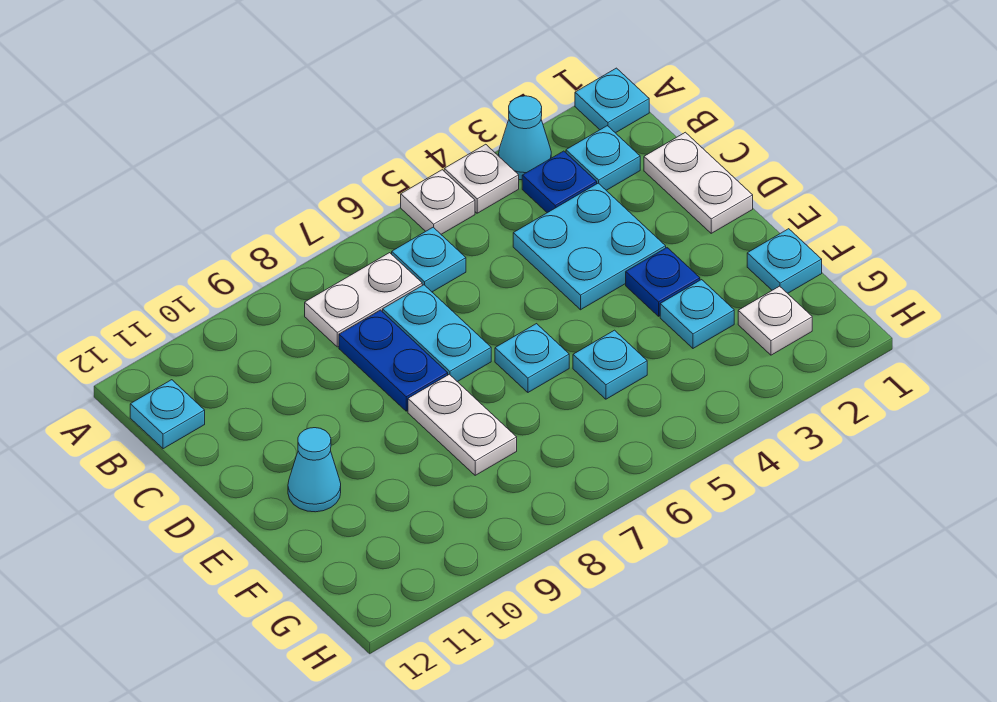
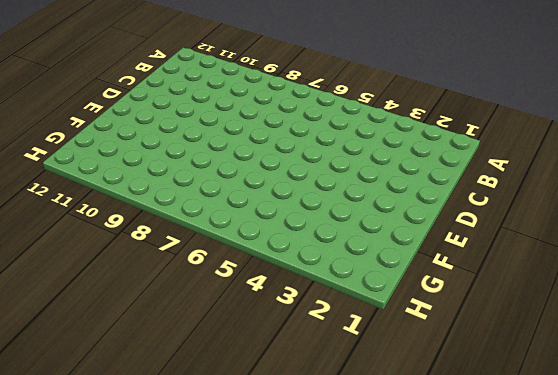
none -> cyan plate A1 level 1
none -> cyan cone A3 level 1
none -> white plate A4 level 1

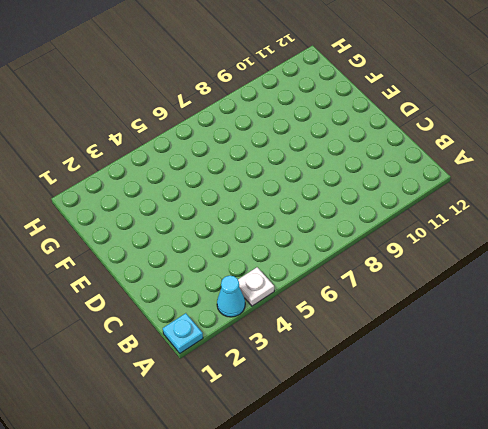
none -> white plate A5 level 1
none -> cyan plate B2 level 1
none -> blue plate B3 level 1

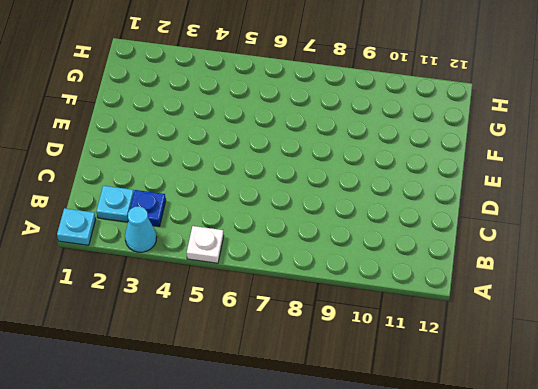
none -> white plate A4 level 1
none -> cyan plate B6 level 1
none -> white plate B7:B8 level 1

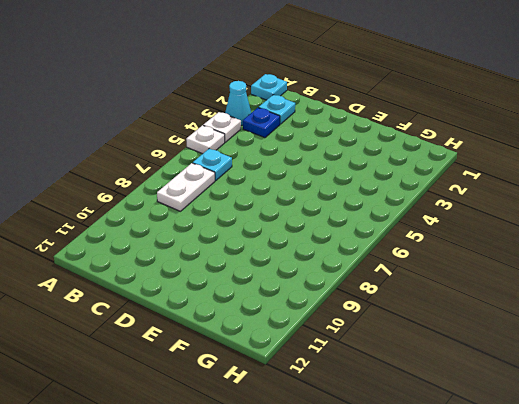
none -> cyan plate B12 level 1
none -> white plate C1:D1 level 1
none -> cyan plate C3:D4 level 1

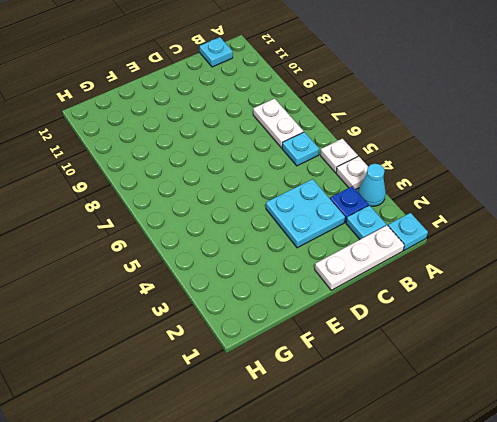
white plate B1:D1 level 1 -> white plate C1:D1 level 1
none -> cyan plate C7:D7 level 1
none -> blue plate C8:D8 level 1
none -> blue plate E3 level 1

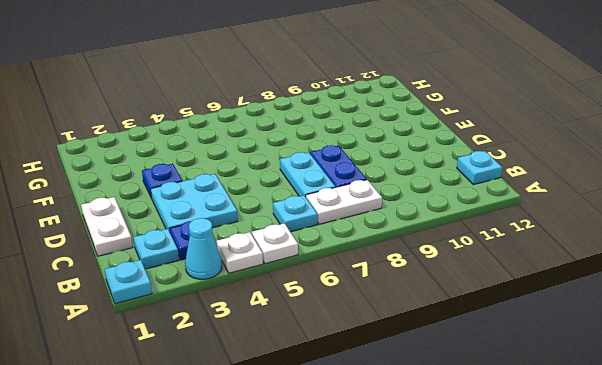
none -> cyan plate E6 level 1
none -> white plate E8:F8 level 1
none -> cyan cone E11 level 1

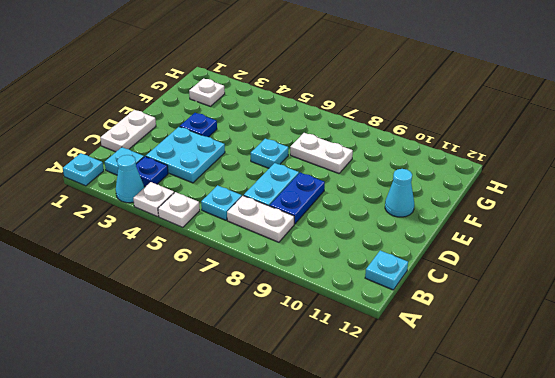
white plate F7:F8 level 1 -> white plate E8:F8 level 1
none -> cyan plate F1 level 1
none -> cyan plate F3 level 1
none -> cyan plate F5 level 1

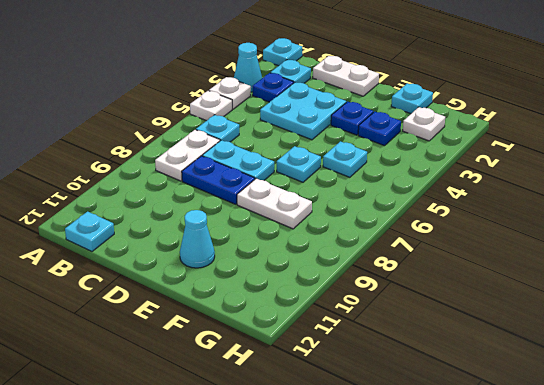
blue plate F3 level 1 -> cyan plate F3 level 1

